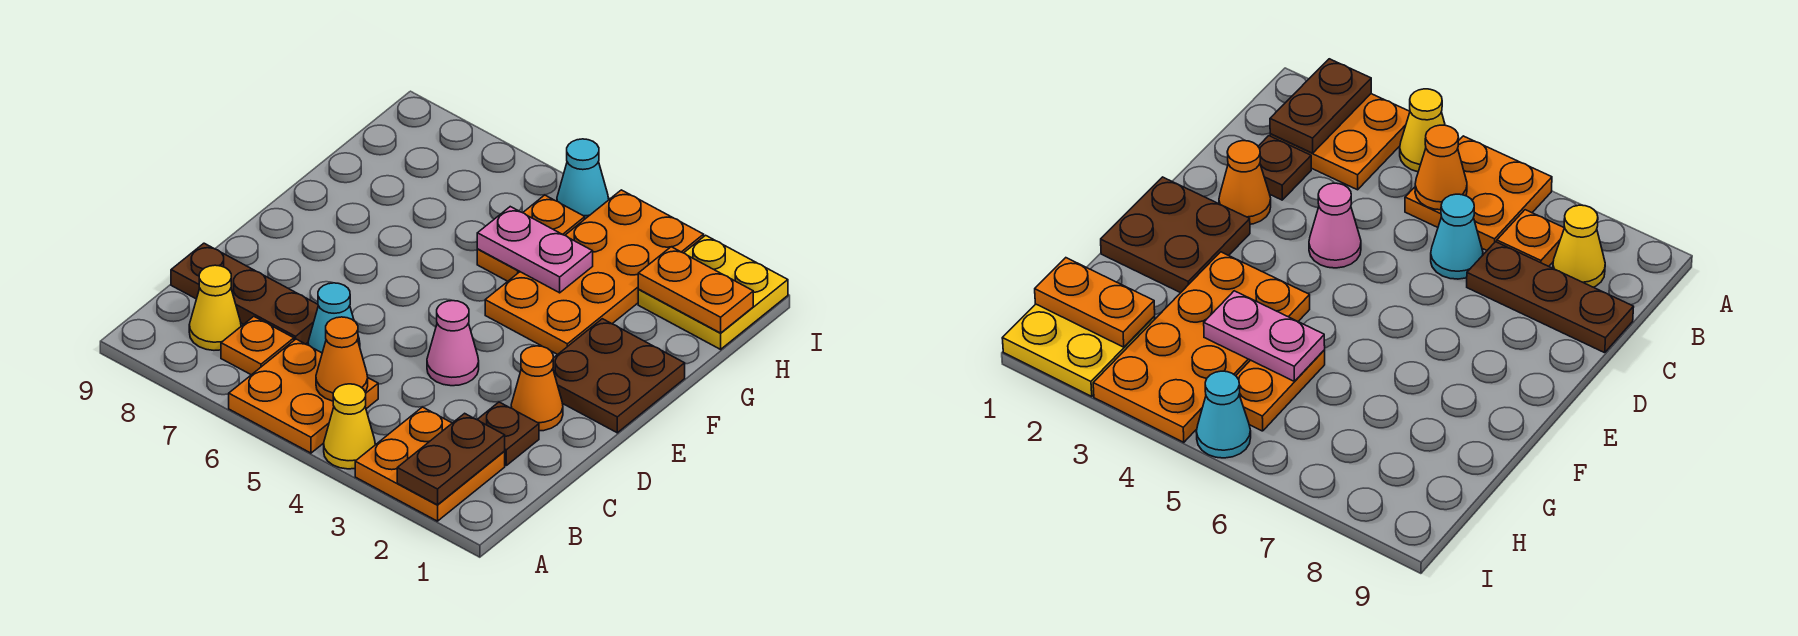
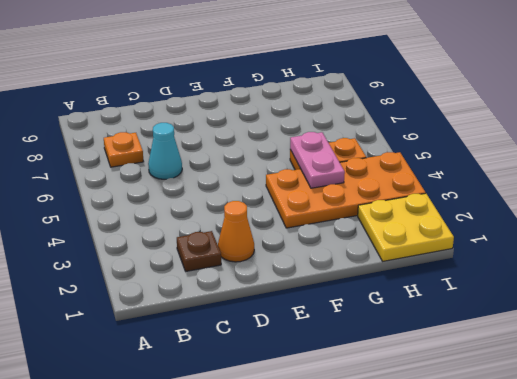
none -> orange plate A2:B3 level 1
none -> yellow cone A4 level 1
none -> orange plate A5:B6 level 1

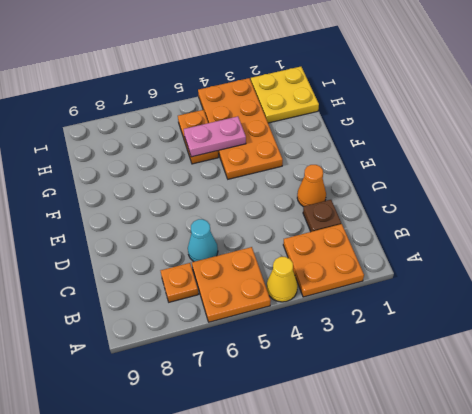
none -> yellow cone B8 level 1
none -> brown plate C7:C9 level 1
none -> pink cone D4 level 1

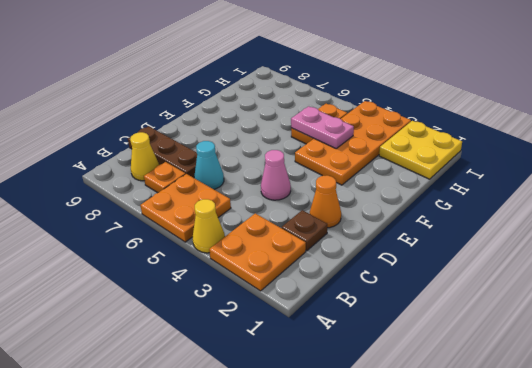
none -> brown plate E1:F2 level 1
none -> cyan cone I5 level 1
none -> brown plate A2:B2 level 2

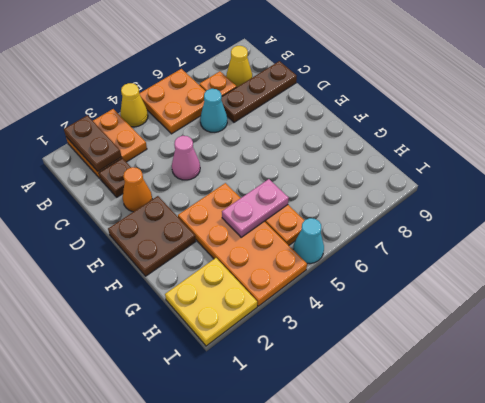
none -> orange cone B5 level 2
none -> orange plate H1:H2 level 2

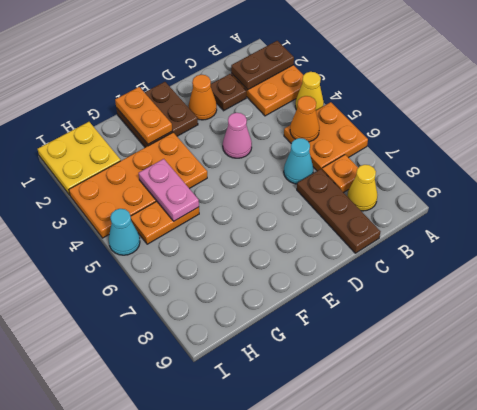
orange plate F1:F2 level 2 -> orange plate H1:H2 level 2

